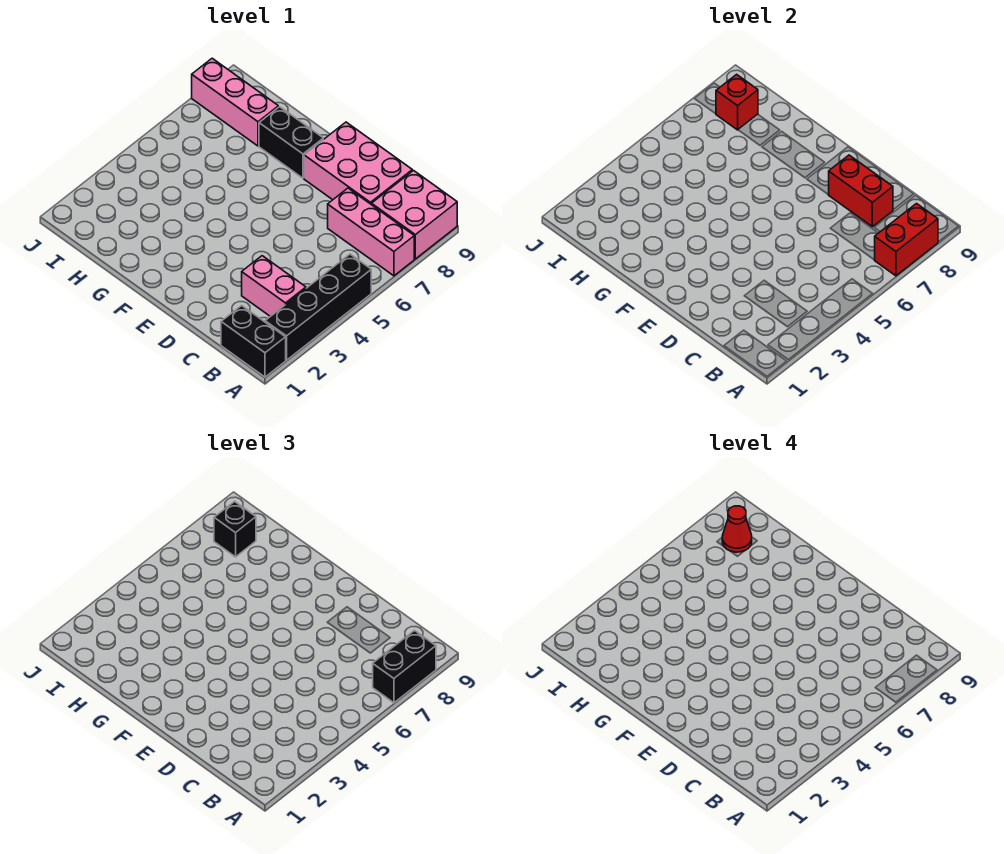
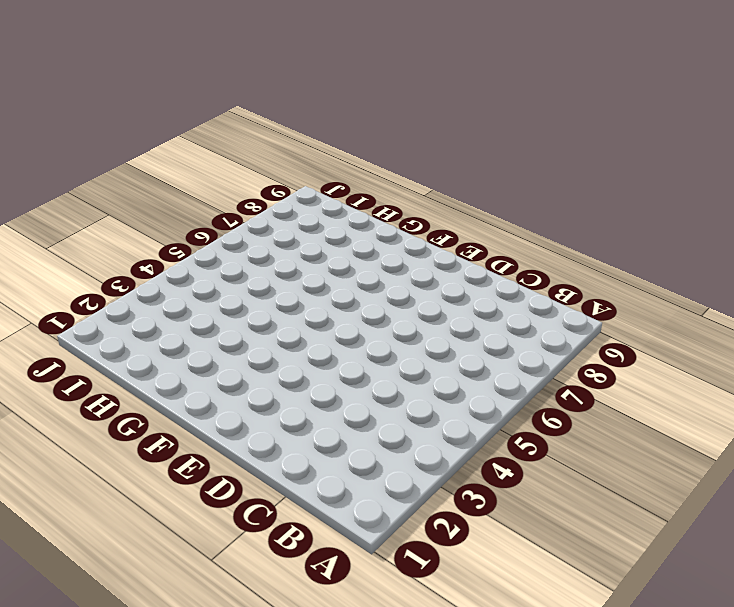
none -> black brick A1:B1 level 1
none -> black brick A2:A5 level 1
none -> pink brick A7:C7 level 1

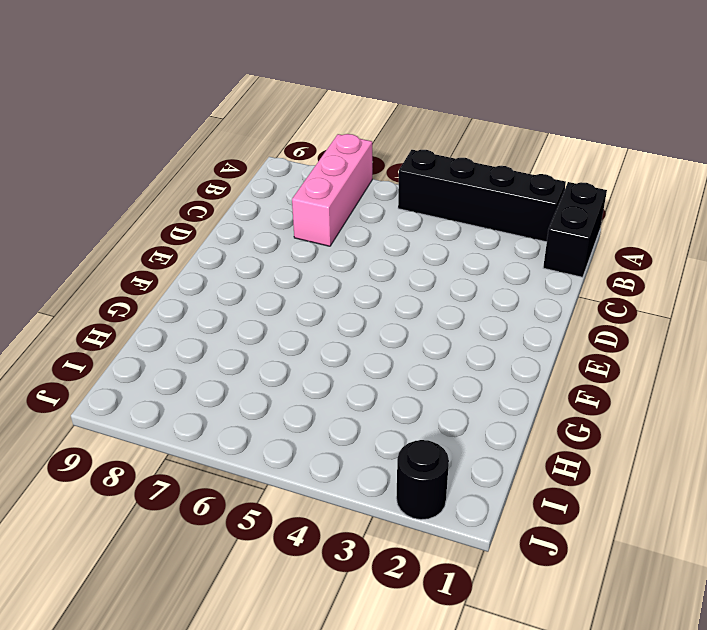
black round brick J2 level 1 -> none
none -> pink brick A8:B9 level 1
none -> pink brick B3:C3 level 1
none -> pink brick C8:E9 level 1

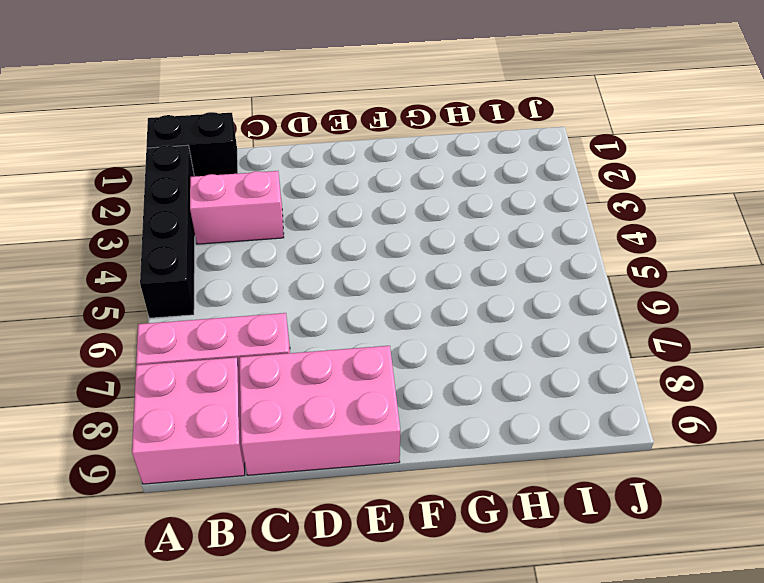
none -> black brick F8:G8 level 1
none -> pink brick H8:J8 level 1
none -> red brick A7:A8 level 2

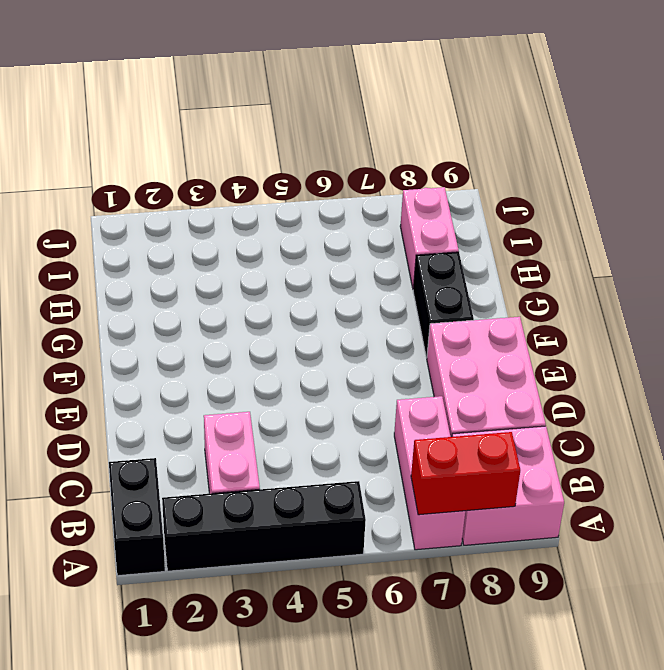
pink brick H8:I8 level 1 -> pink brick H8:J8 level 1
none -> red brick C8:D8 level 2
none -> red brick I8 level 2
none -> black brick A7:A8 level 3

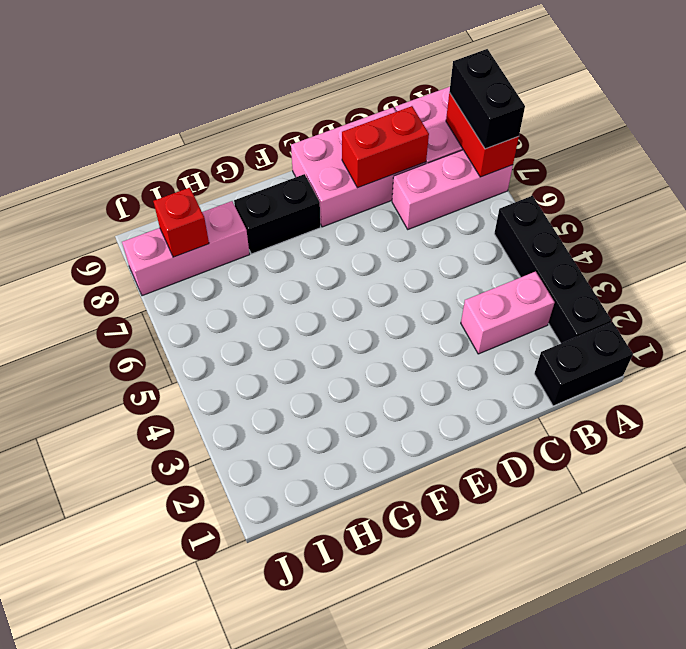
none -> black brick I8 level 3
none -> red cone I8 level 4

